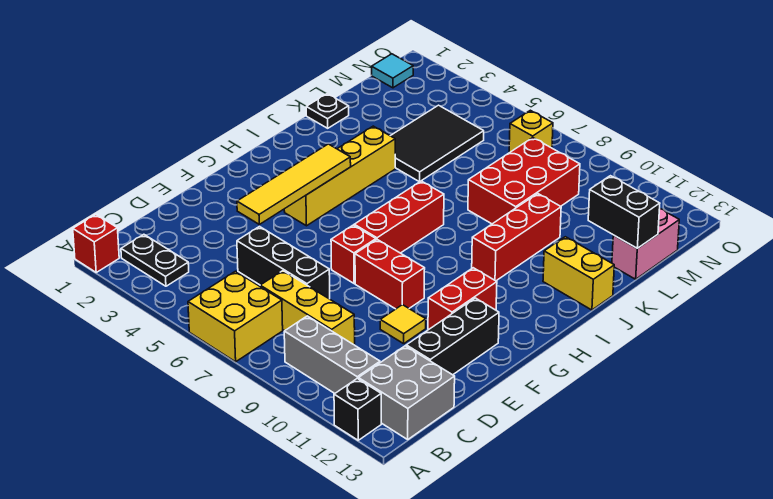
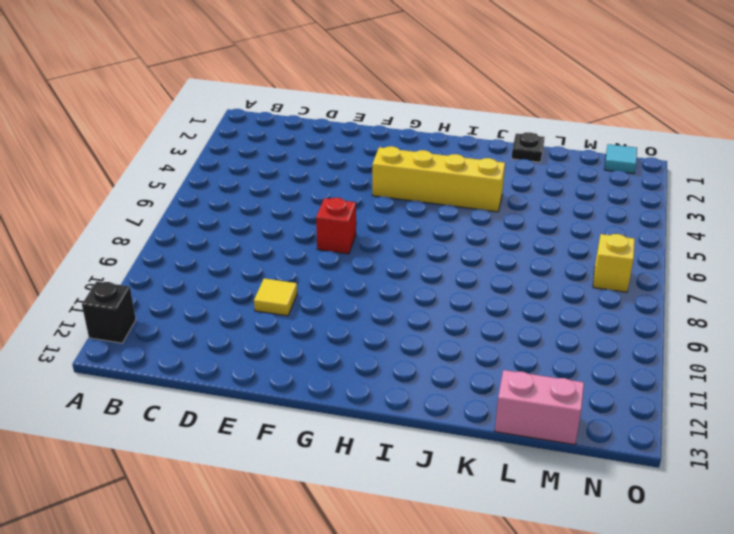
none -> red brick A1 level 1
none -> yellow brick A6:B7 level 1
none -> black plate B2:B3 level 1

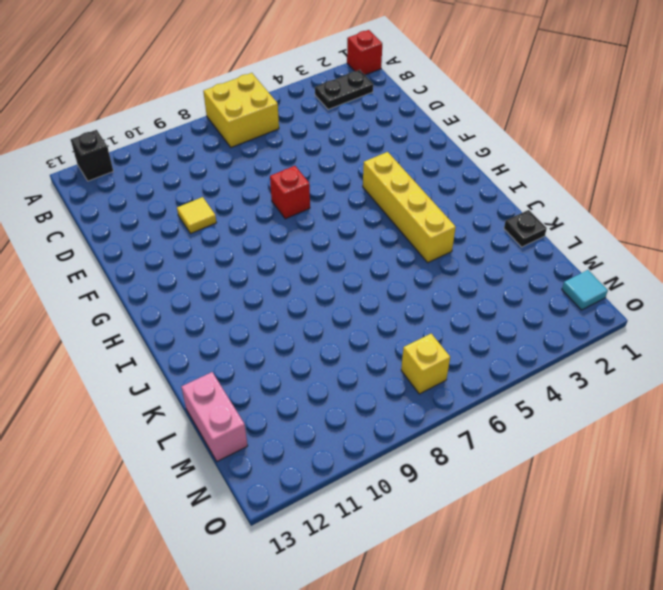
none -> grey brick B9:B11 level 1
none -> grey brick B12:C13 level 1
none -> yellow brick C7:C9 level 1

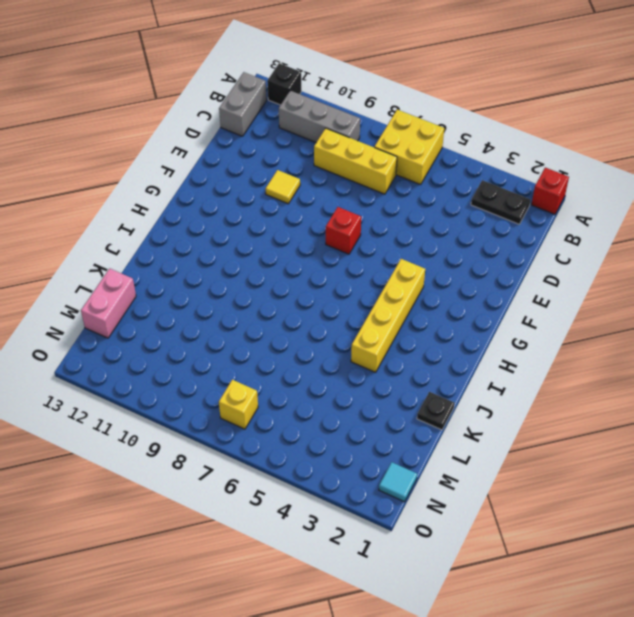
grey brick B13:C13 level 1 -> grey brick B12:C13 level 1
none -> black brick D5:D7 level 1
none -> black brick D12:F12 level 1
none -> red brick F8:F9 level 1

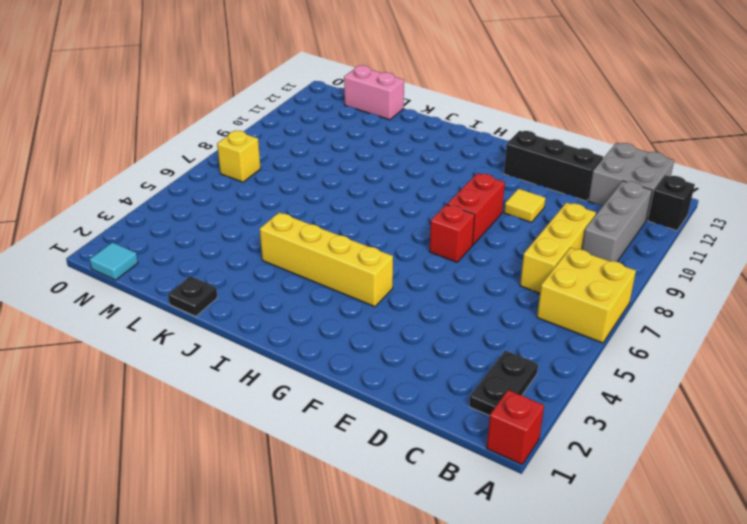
none -> black brick D5:D7 level 1
none -> red brick F11:G11 level 1
none -> red brick G7:I7 level 1

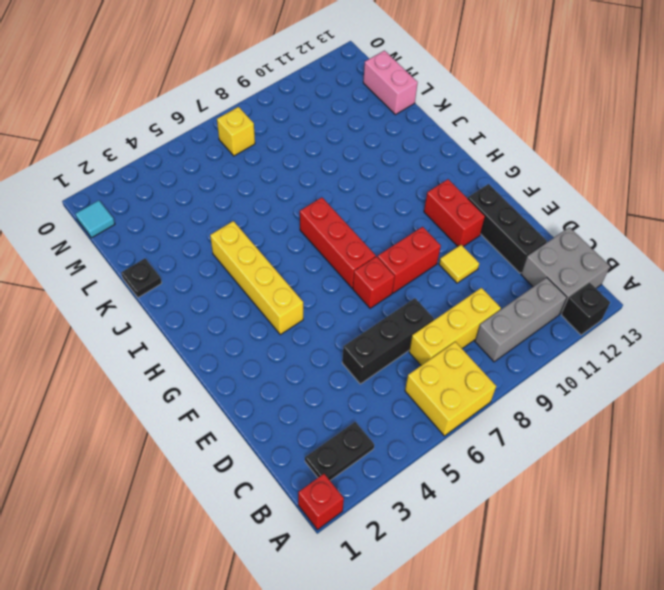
none -> red brick I10:K10 level 1
none -> yellow brick J12:J13 level 1
none -> black tile K4:M5 level 1

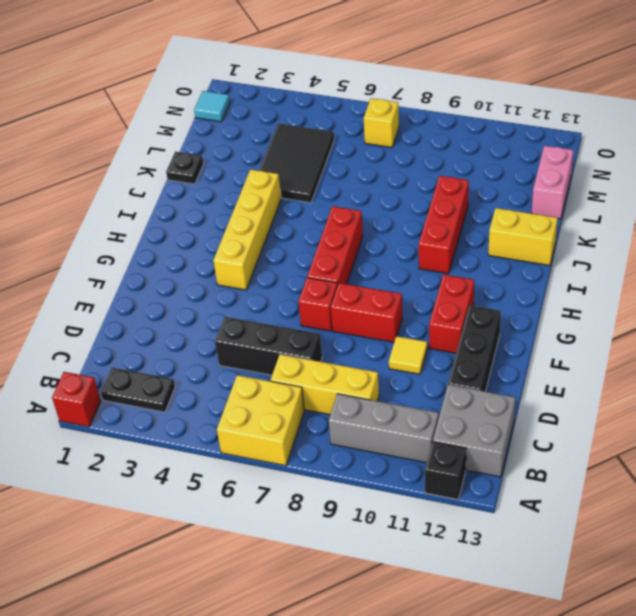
none -> red brick K8:M9 level 1
none -> yellow tile E4:H4 level 2
none -> black brick L12:L13 level 2

